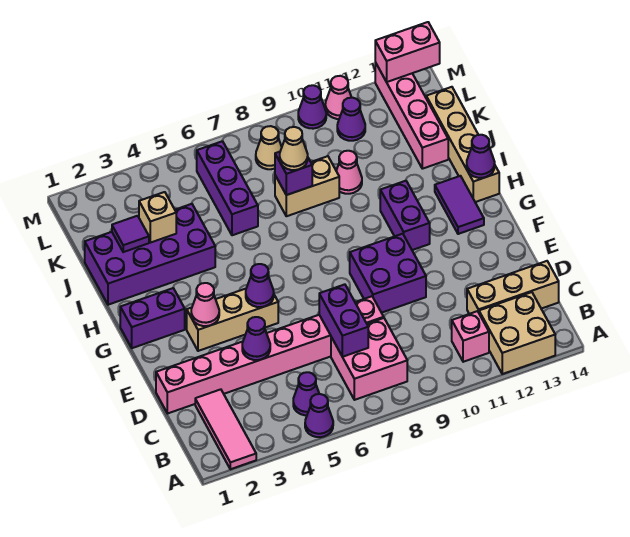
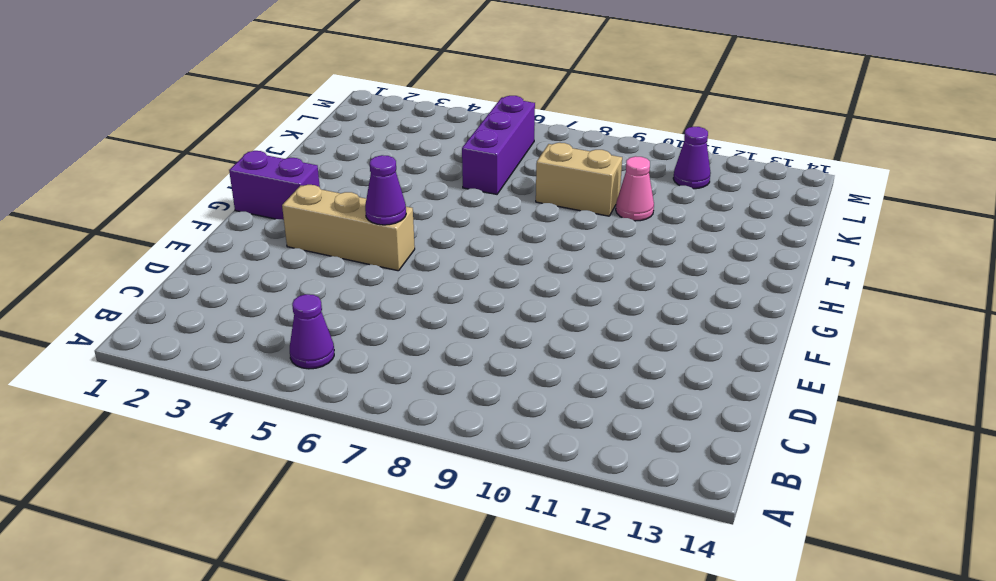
none -> pink tile A2:C2 level 1
none -> purple cone A5 level 1
none -> tan brick A12:B13 level 1
none -> pink brick B7:C8 level 1

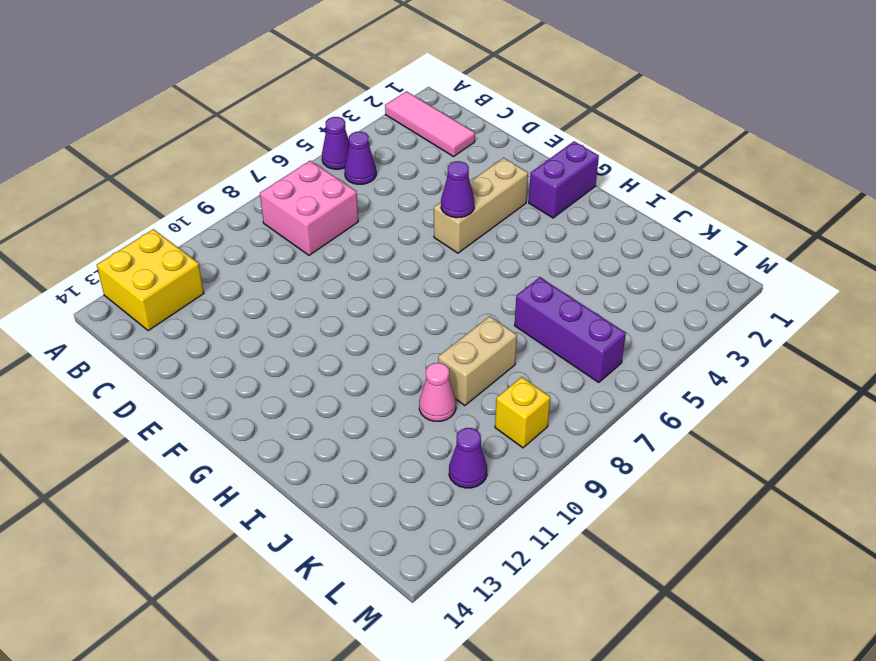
yellow brick A12:B13 level 1 -> tan brick A12:B13 level 1
yellow brick L9 level 1 -> none
none -> pink brick B11 level 1
none -> tan brick C12:C14 level 1
none -> pink brick D1:D8 level 1
none -> purple brick E9:F10 level 1

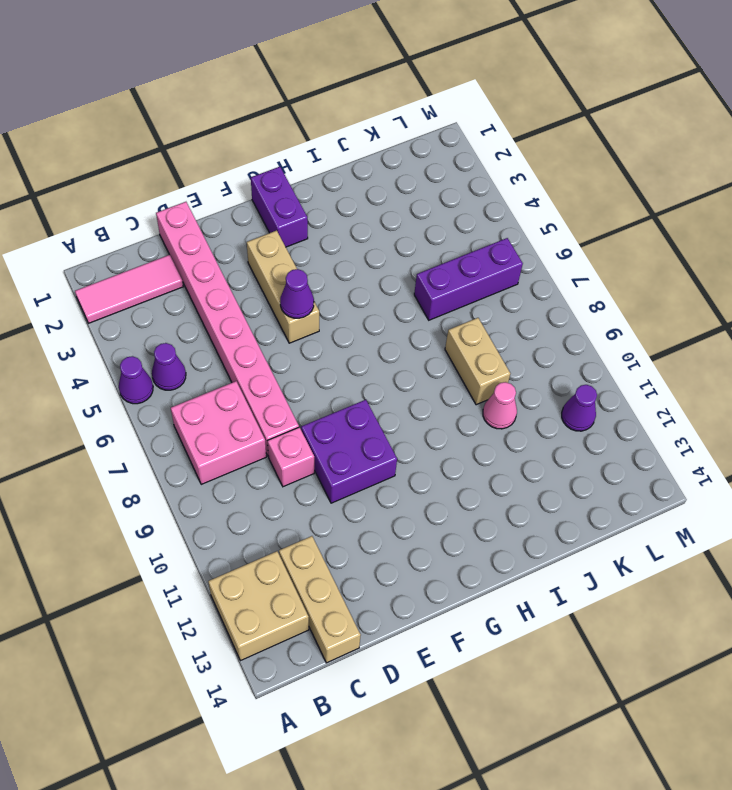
pink brick D9 level 1 -> pink brick B11 level 1
none -> purple brick G11:H11 level 1
none -> purple tile G13:H13 level 1
none -> tan brick H14:K14 level 1
none -> purple brick I1:J4 level 1

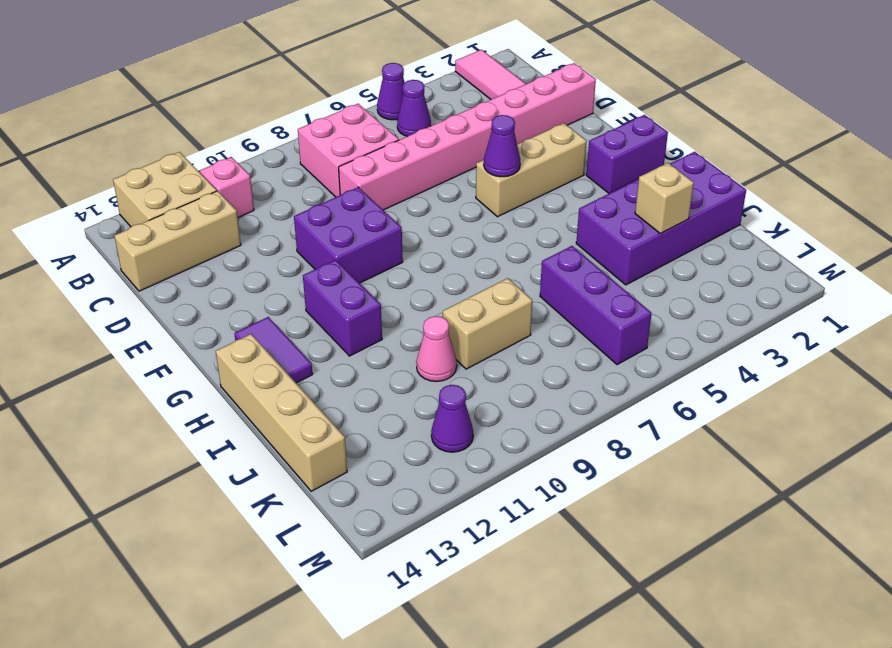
none -> pink brick J13:M13 level 1
none -> tan cone L8 level 1
none -> purple cone M10 level 1
none -> pink cone M11 level 1

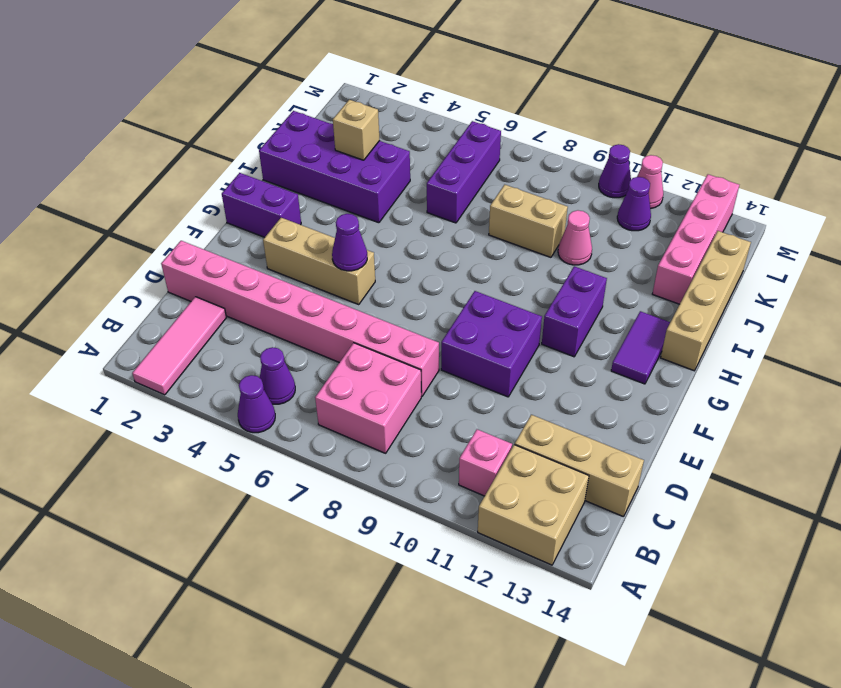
none -> tan cone L8 level 1
none -> purple brick C7:D7 level 2
none -> purple cone D4 level 2
none -> pink cone F3 level 2

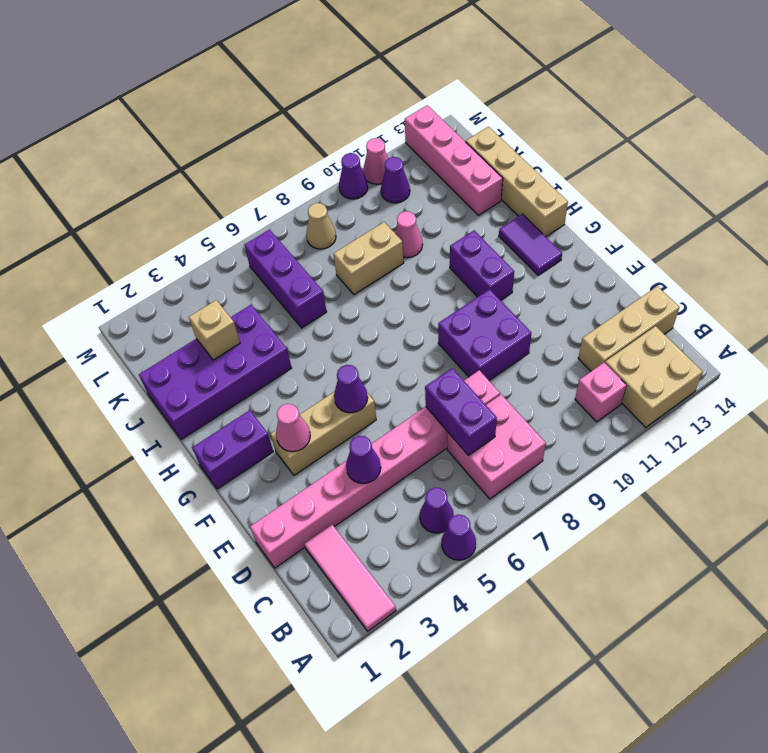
none -> purple cone H14 level 2
none -> purple tile J2 level 2
none -> purple brick J8 level 2
none -> pink brick M13:M14 level 2

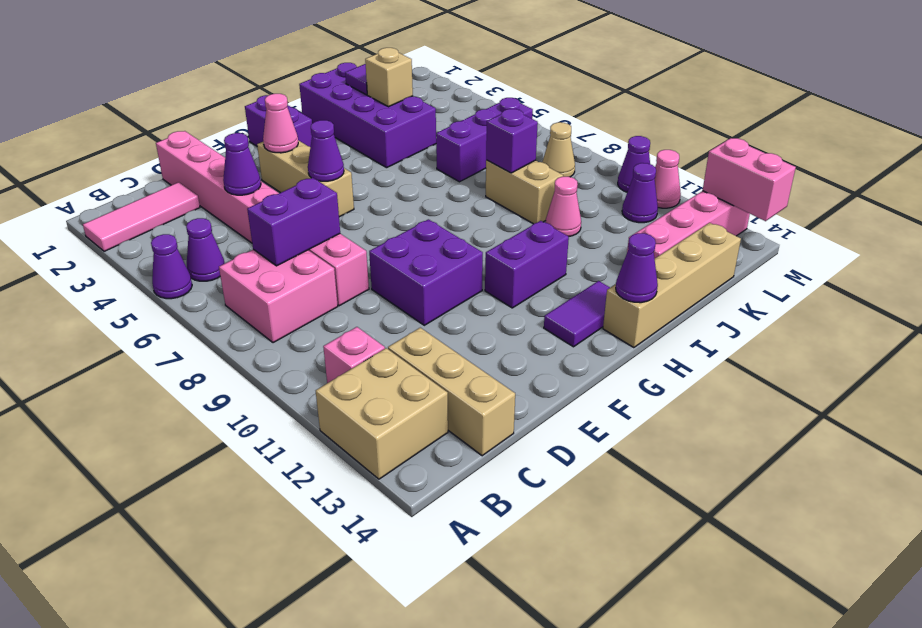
none -> tan cone J8 level 3

